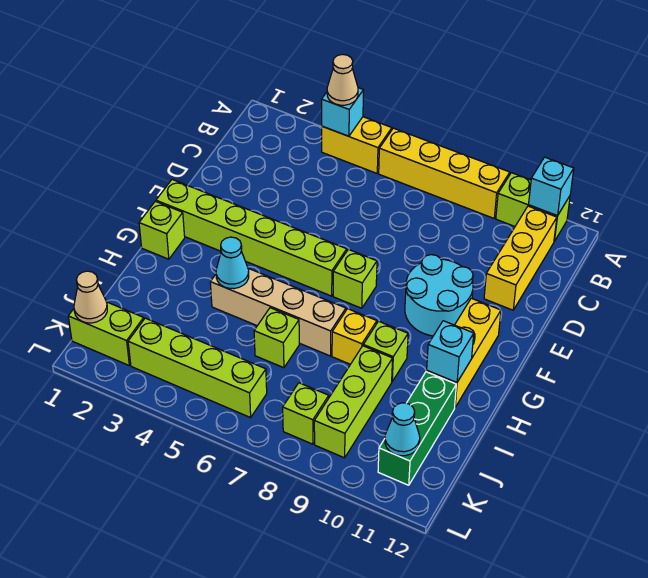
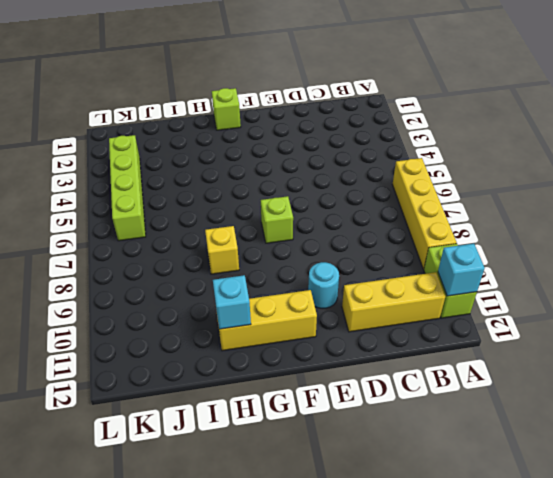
cyan round brick E10 level 1 -> cyan round brick E9:F10 level 1
none -> yellow brick A4:A5 level 1
none -> lime brick F1:F6 level 1
none -> tan brick H4:H7 level 1

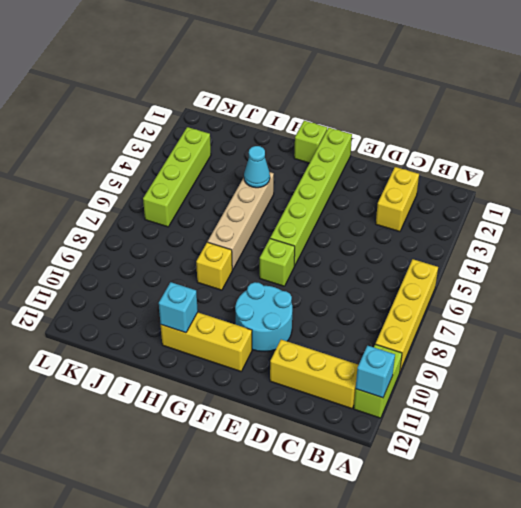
yellow brick C2:C3 level 1 -> yellow brick A4:A5 level 1
none -> lime brick H9 level 1
none -> lime brick I6 level 1
none -> lime brick I9:K9 level 1

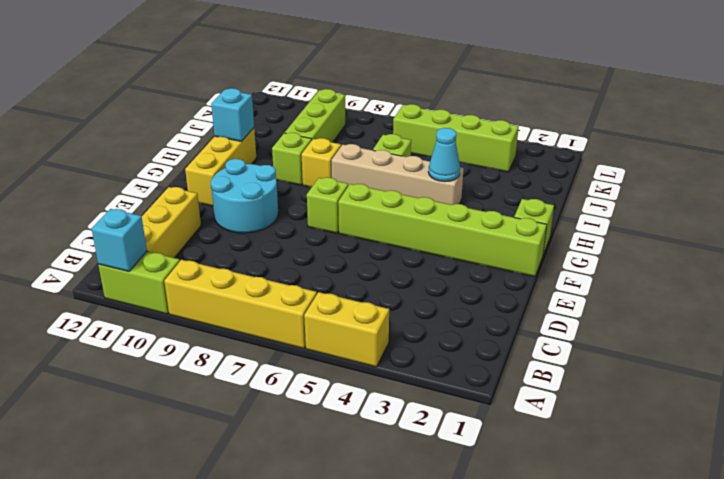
none -> green brick I11:K11 level 1
none -> lime brick K1:K2 level 1
none -> lime brick K8 level 1

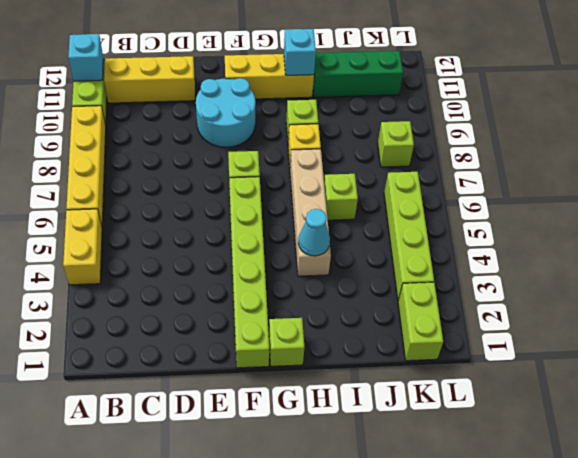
none -> lime brick I9:K9 level 1
none -> cyan brick A4 level 2
none -> tan cone K1 level 2

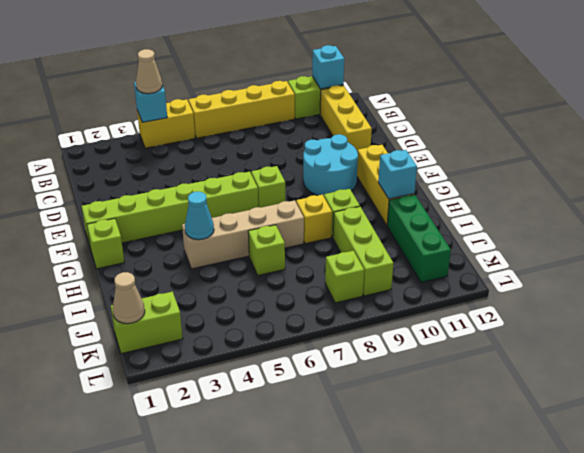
none -> lime brick K3:K6 level 1
none -> cyan cone K11 level 2

